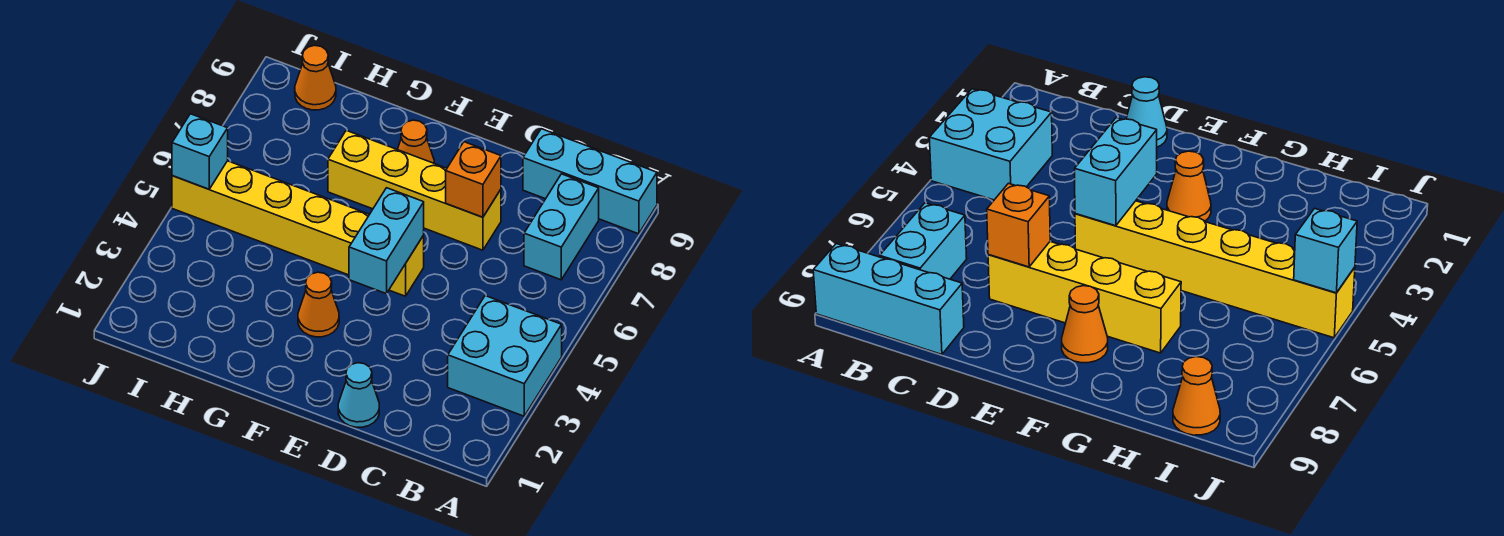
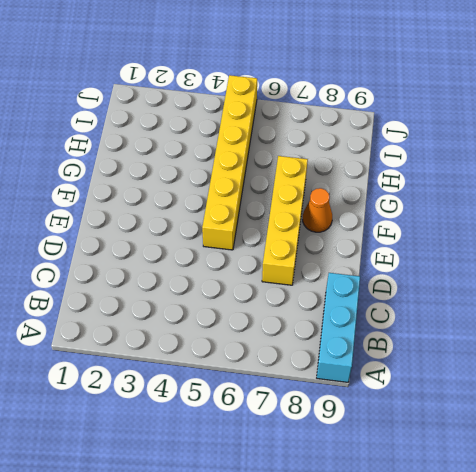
none -> cyan brick A3:B4 level 1
none -> cyan brick B7:B8 level 1
none -> cyan cone D1 level 1

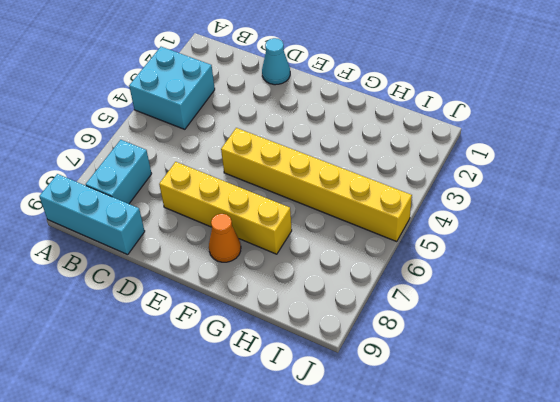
none -> orange cone F3 level 1
none -> orange cone I9 level 1
none -> orange brick D7 level 2

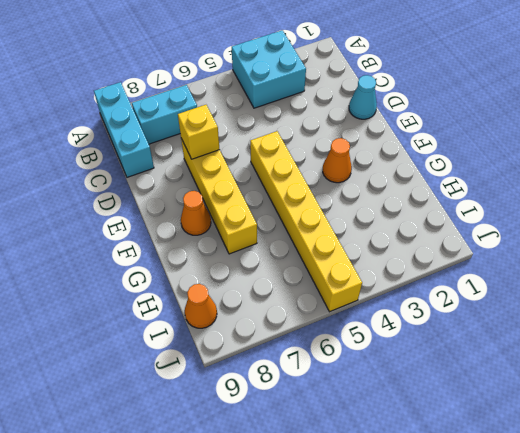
yellow brick D7 level 2 -> orange brick D7 level 2
none -> cyan brick E4:E5 level 2
none -> cyan brick J5 level 2

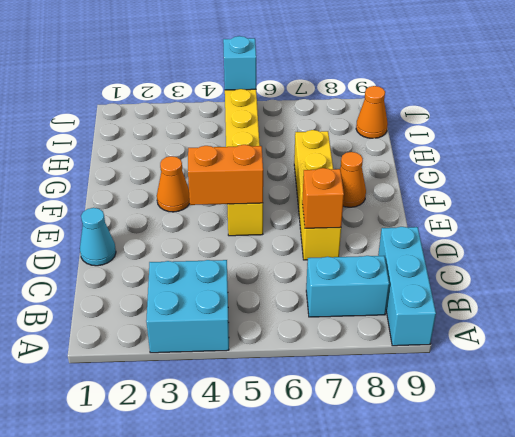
orange brick E4:E5 level 2 -> cyan brick E4:E5 level 2

